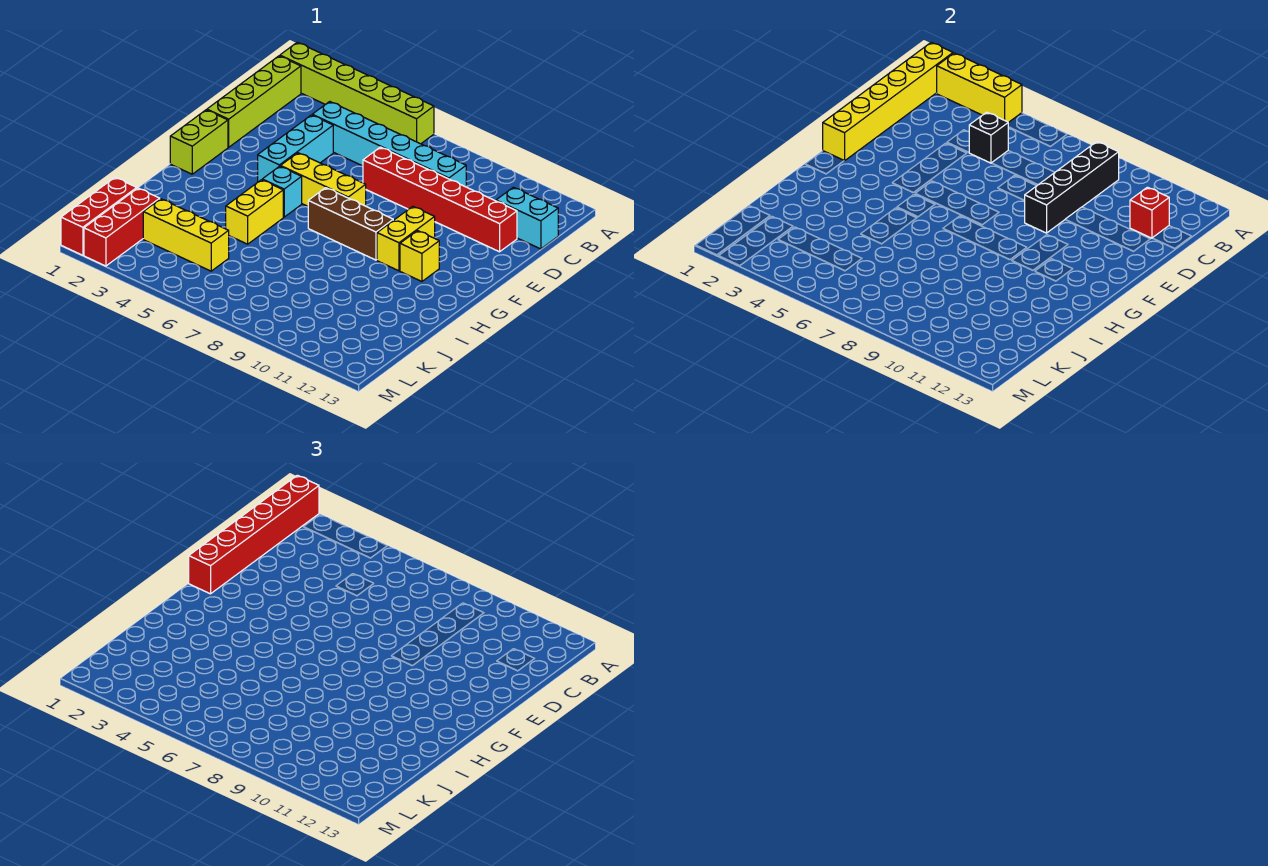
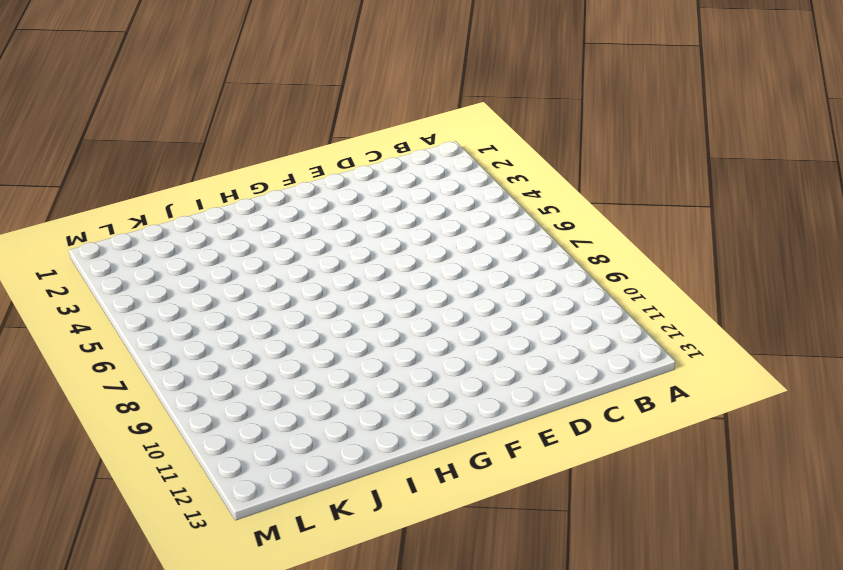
none -> lime brick A1:A6 level 1
none -> lime brick B1:E1 level 1
none -> cyan brick C4:C9 level 1

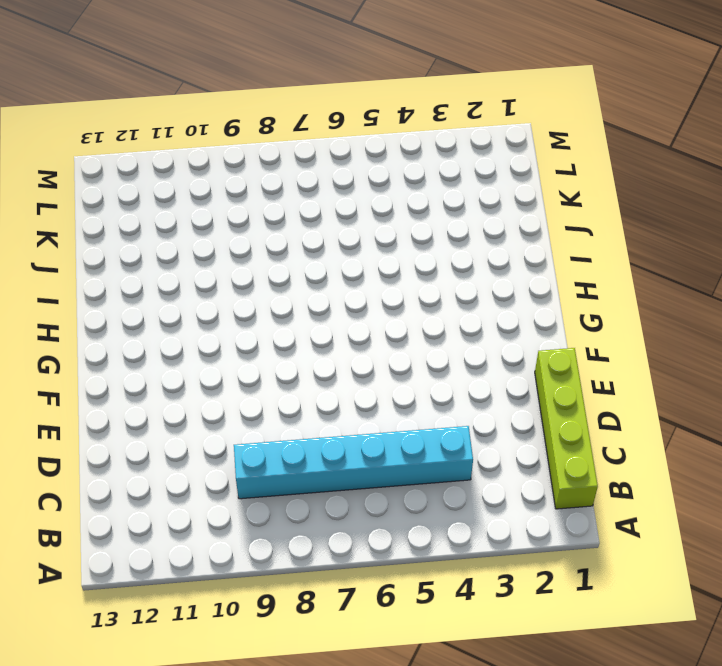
none -> lime brick A1:A6 level 1
none -> cyan brick C12:C13 level 1
none -> cyan brick D4:F4 level 1

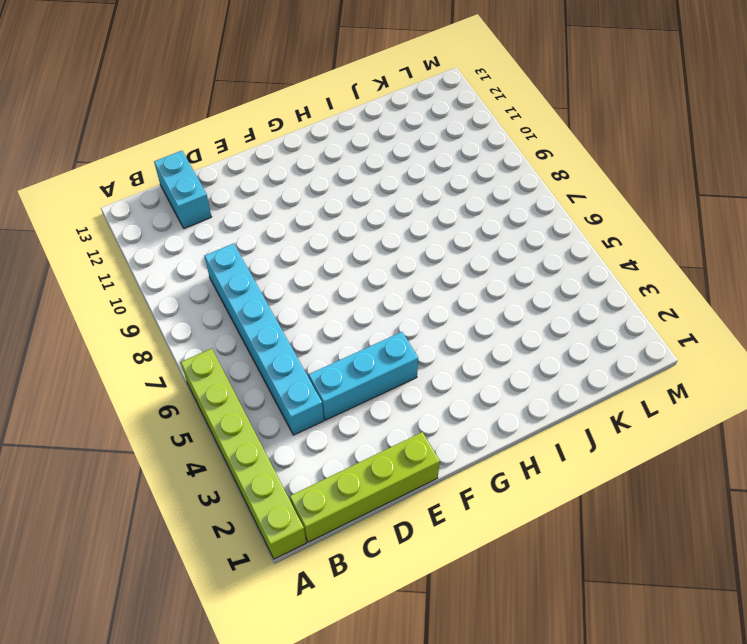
none -> red brick D7:D12 level 1
none -> lime brick F1:G1 level 1
none -> yellow brick F5:F7 level 1

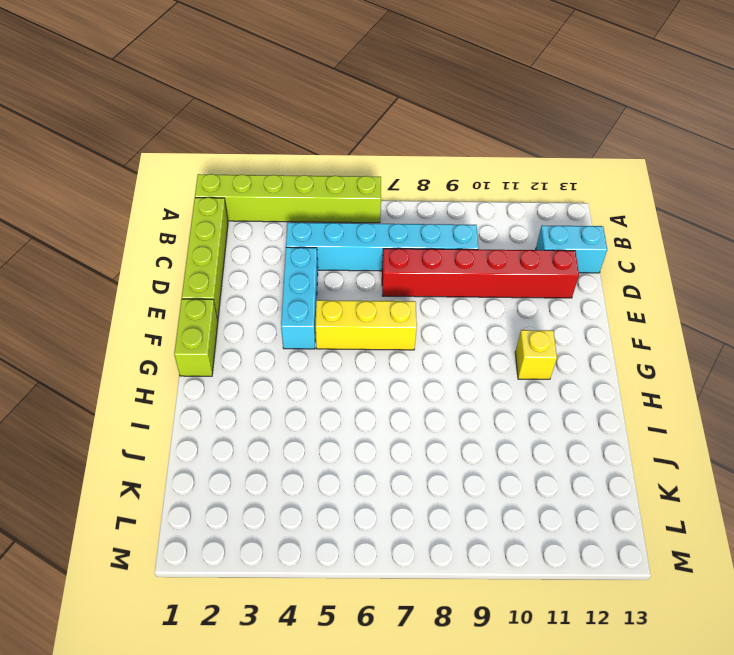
none -> yellow brick F10:G10 level 1
none -> cyan brick G5 level 1
none -> brown brick G7:G9 level 1

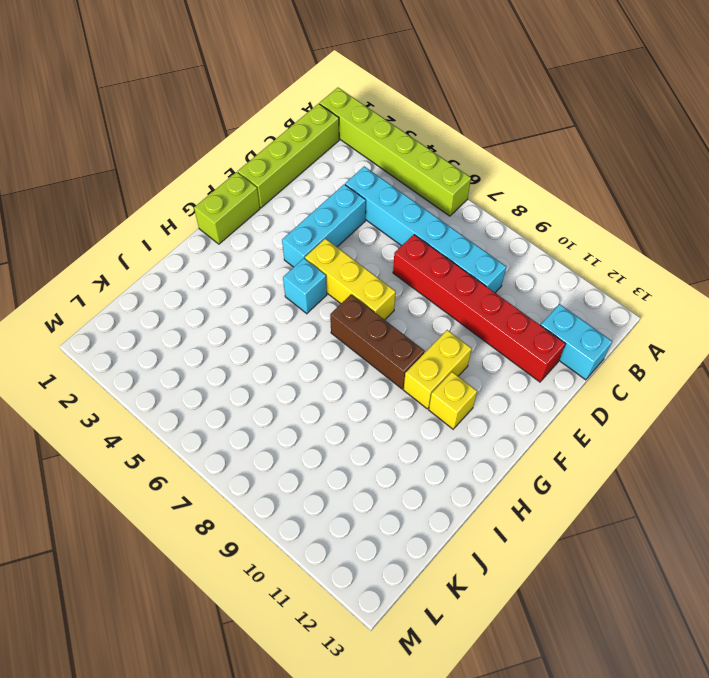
none -> yellow brick H5:I5 level 1
none -> red brick K1:M1 level 1
none -> red brick K2:M2 level 1

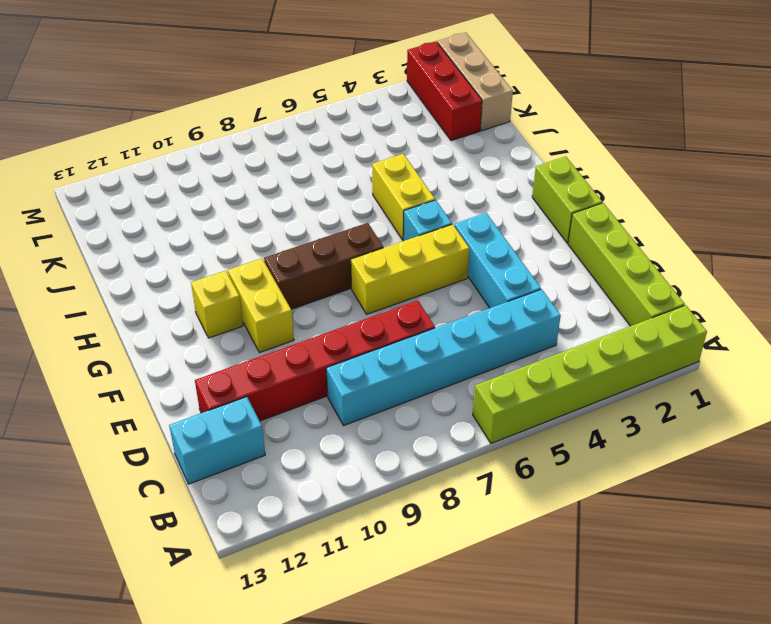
tan brick K1:M1 level 1 -> red brick K1:M1 level 1
none -> yellow brick K3:K5 level 1
none -> yellow brick A1:F1 level 2
none -> yellow brick A2:A4 level 2

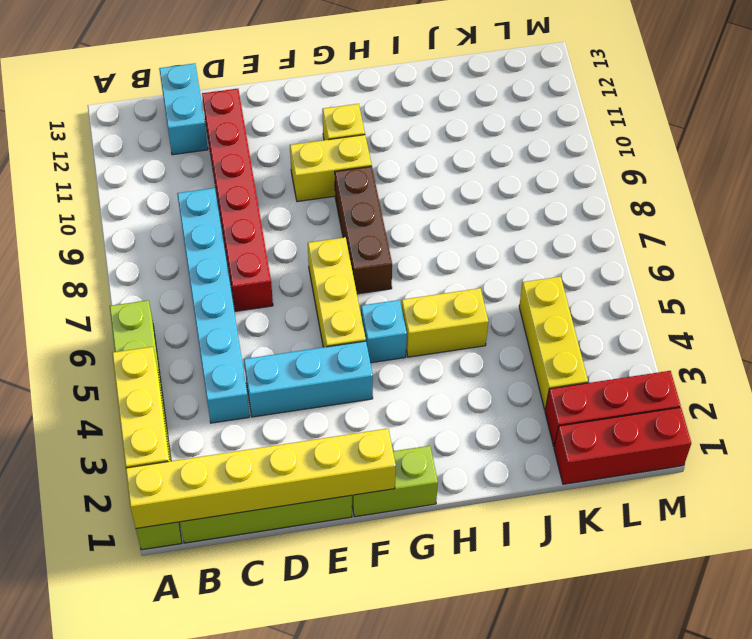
none -> black brick B9:E9 level 2
none -> black brick C5 level 2
none -> red brick C12 level 2

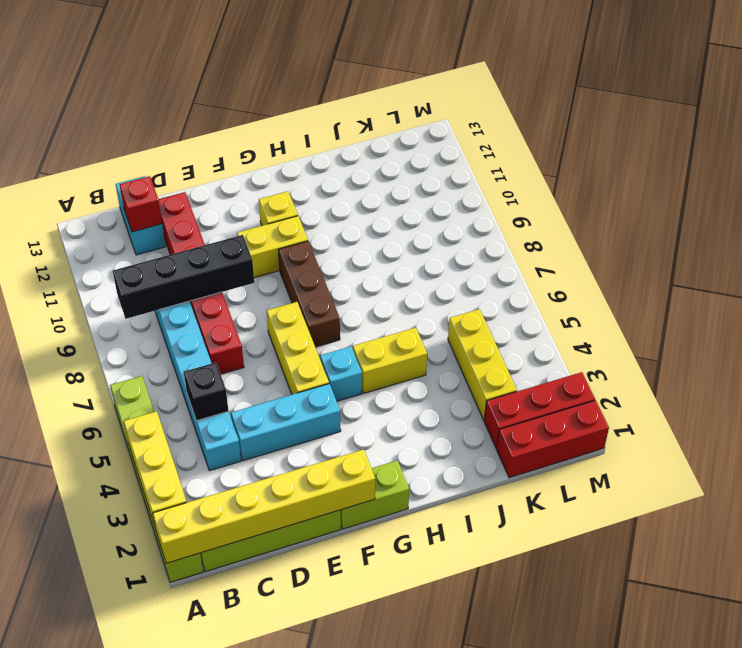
none -> red brick A1:F1 level 3

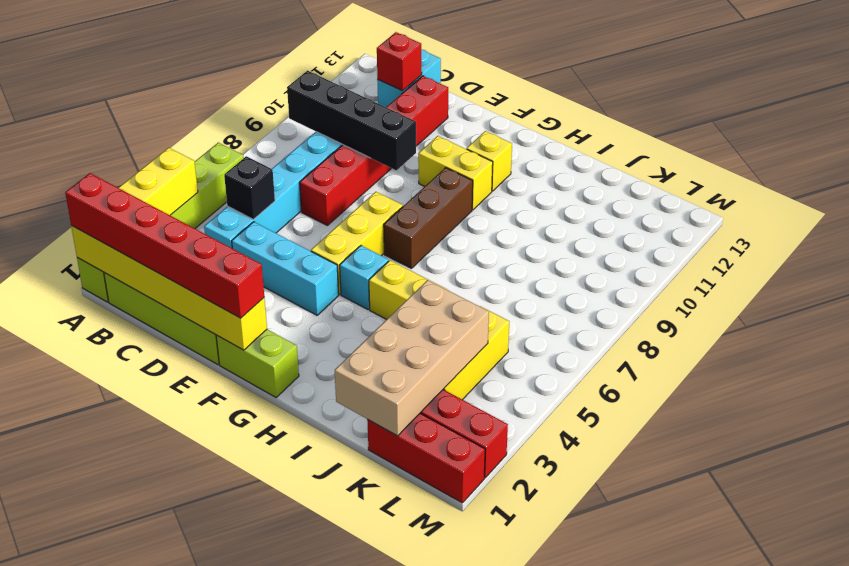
tan brick J1:K4 level 2 -> none

